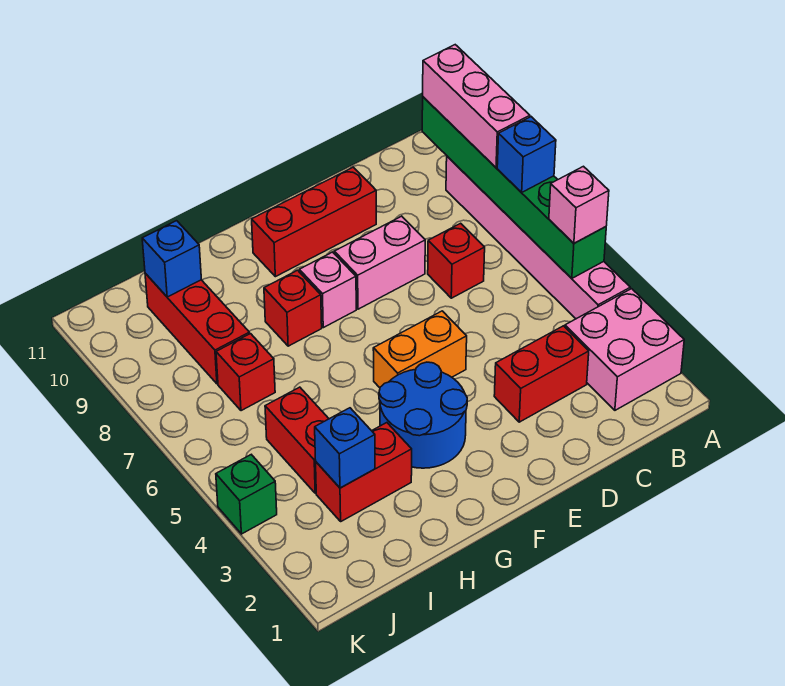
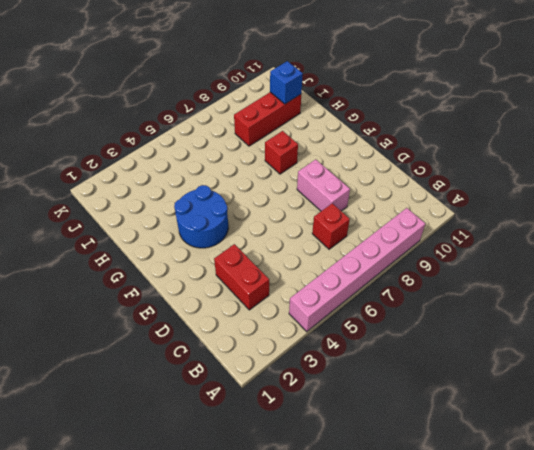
none -> pink brick A2:B3 level 1
none -> red brick D10:F10 level 1
none -> orange brick E5:F5 level 1

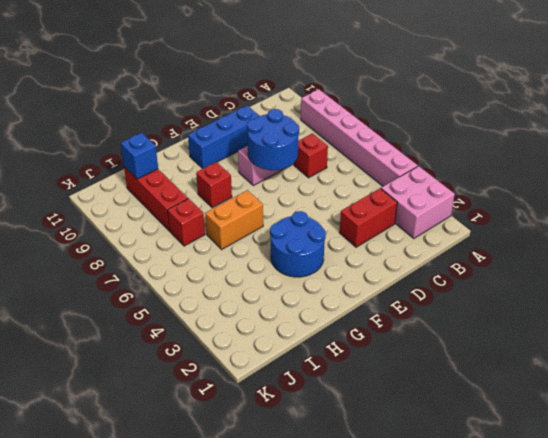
blue round brick D7:E8 level 2 -> none
blue brick D10:F10 level 1 -> red brick D10:F10 level 1
orange brick G6:H6 level 1 -> orange brick E5:F5 level 1
none -> pink brick F8 level 1
none -> red brick H3:I3 level 1
none -> red brick I4:I5 level 1

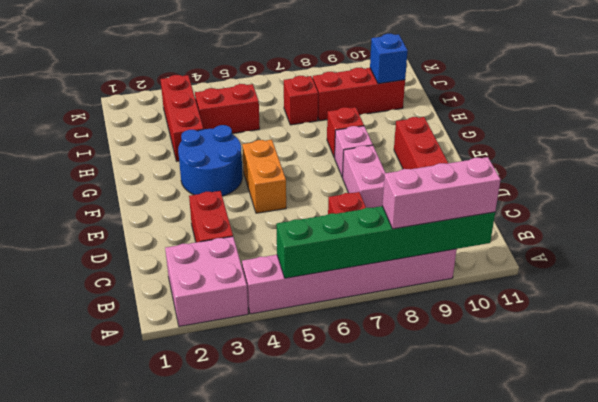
red brick H3:J3 level 1 -> red brick H3:I3 level 1
none -> green brick K4 level 1
none -> blue brick I3 level 2
none -> pink brick A5 level 3

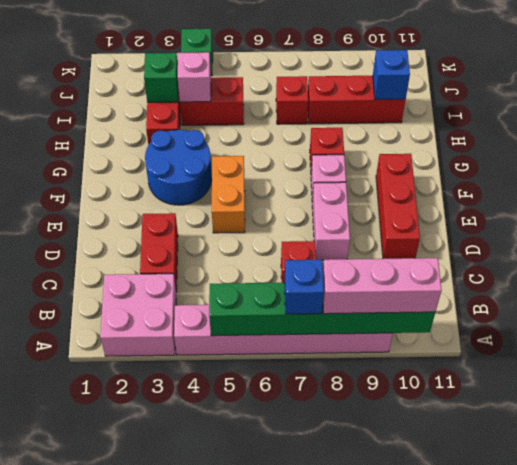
green brick I3 level 2 -> blue brick I3 level 2
pink brick I4 level 2 -> pink brick A5 level 3

